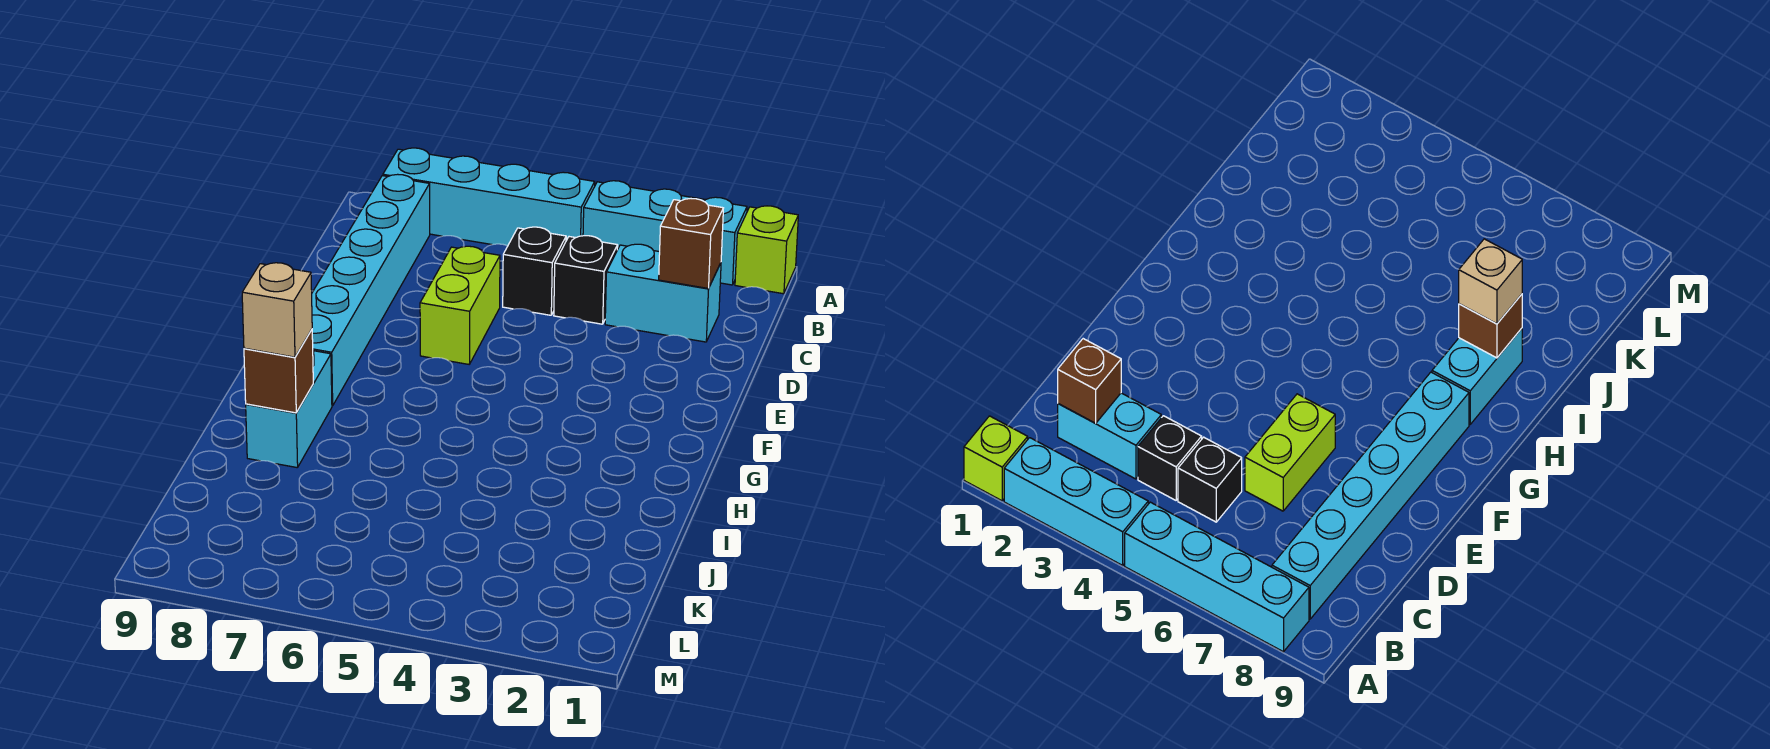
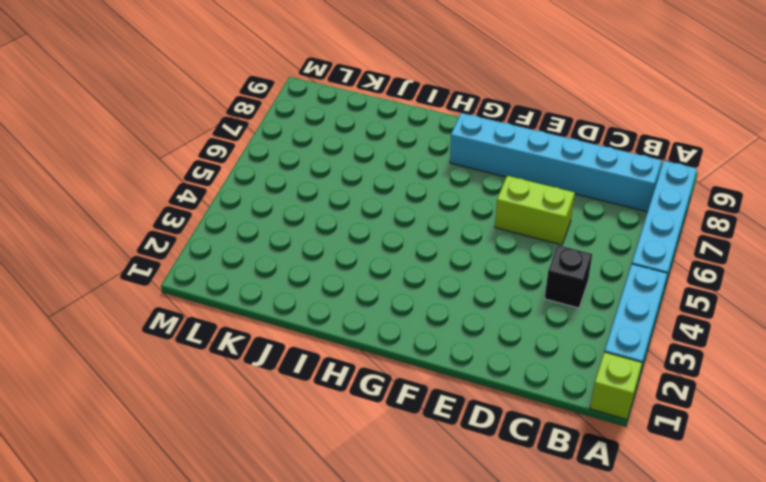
none -> cyan brick C2:C3 level 1
none -> black brick C5 level 1
none -> cyan brick H8:I8 level 1

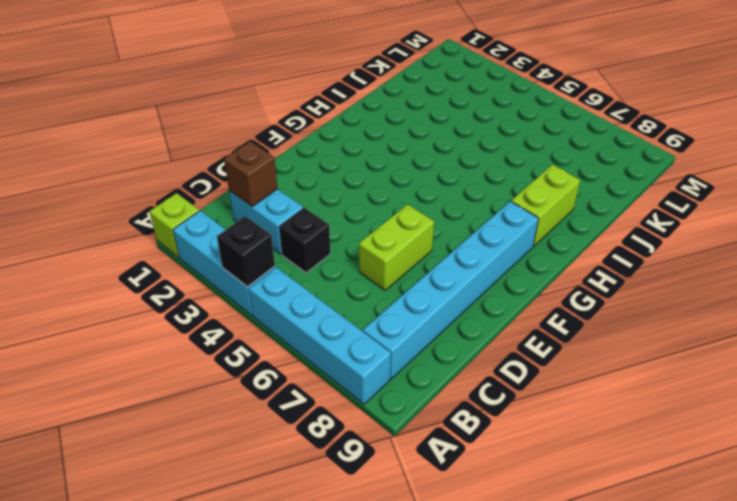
black brick A4 level 2 -> black brick C5 level 1
lime brick H8:I8 level 1 -> cyan brick H8:I8 level 1
none -> brown brick I8 level 2
none -> tan brick I8 level 3

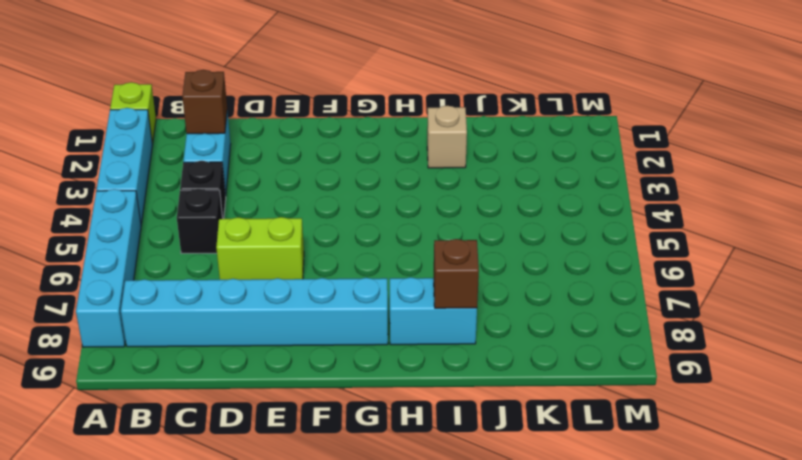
tan brick I2 level 1 -> tan brick I8 level 3

